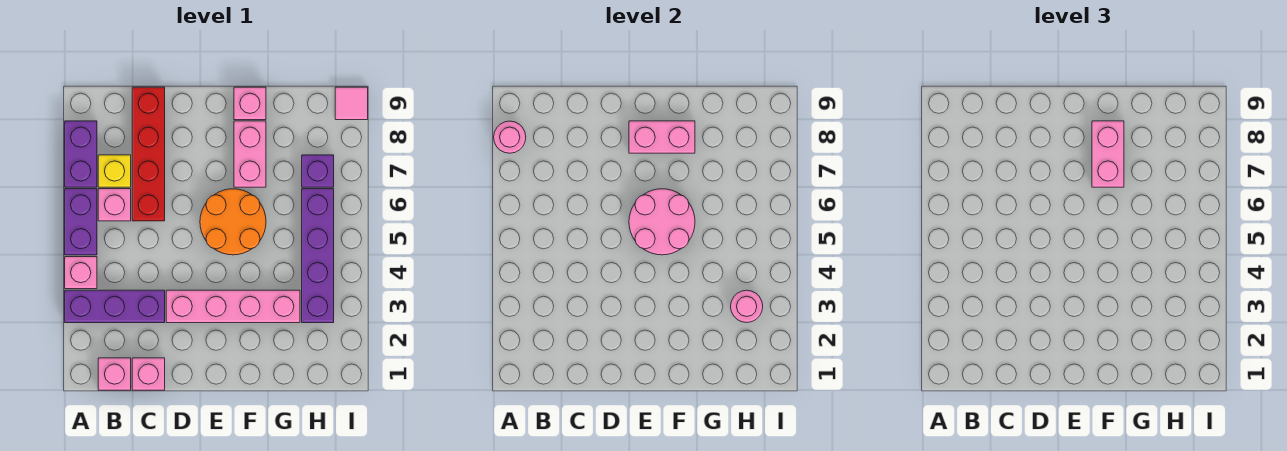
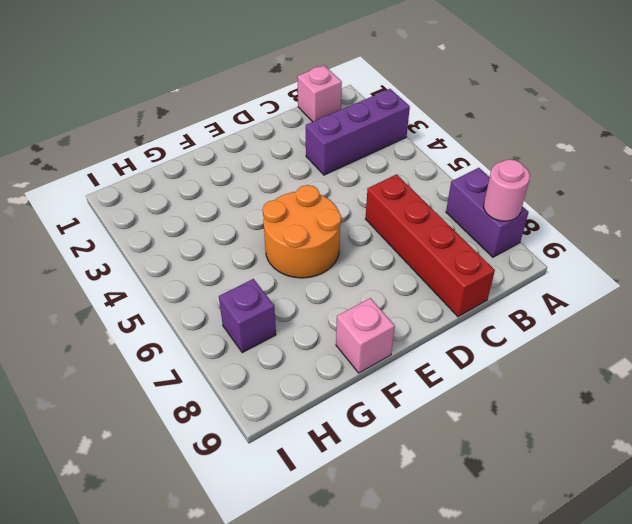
none -> pink brick A4 level 1
none -> purple brick A5:A6 level 1
none -> pink brick B6 level 1

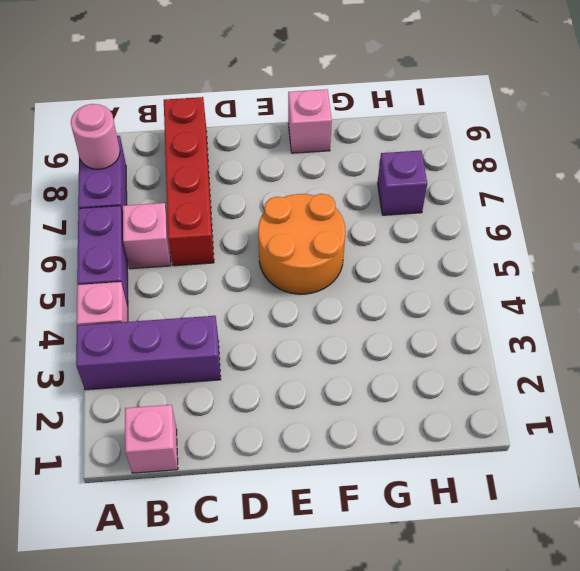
none -> yellow brick B7 level 1
none -> pink brick C1 level 1
none -> pink brick D3:G3 level 1

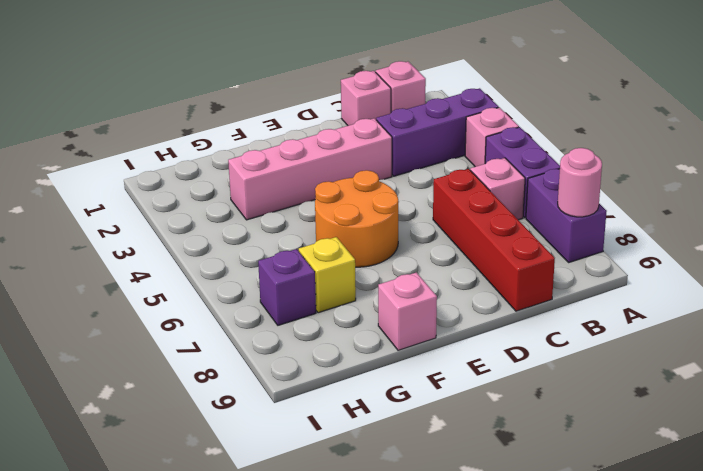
yellow brick G7 level 1 -> yellow brick B7 level 1
none -> pink brick F7:F8 level 1
none -> purple brick H3:H6 level 1
none -> pink tile I9 level 1

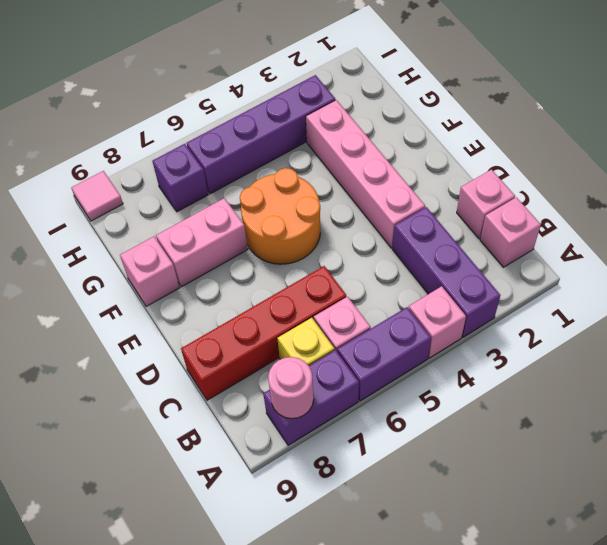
none -> pink round brick E5:F6 level 2
none -> pink brick E8:F8 level 2
none -> pink round brick H3 level 2

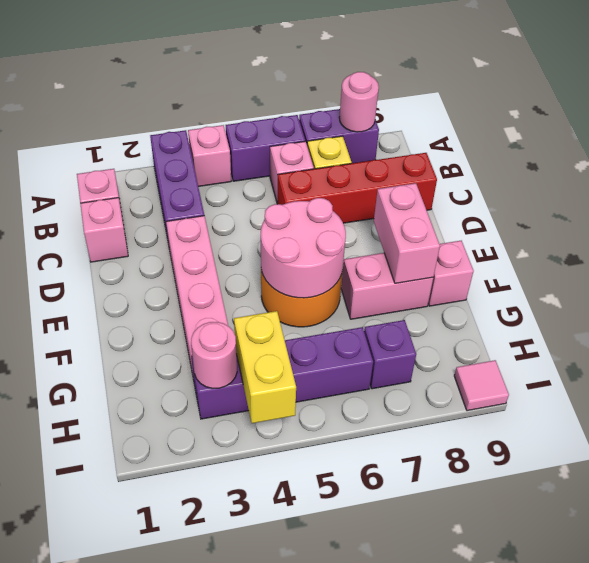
yellow brick H4:I4 level 2 -> none
none -> pink brick F7:F8 level 3

